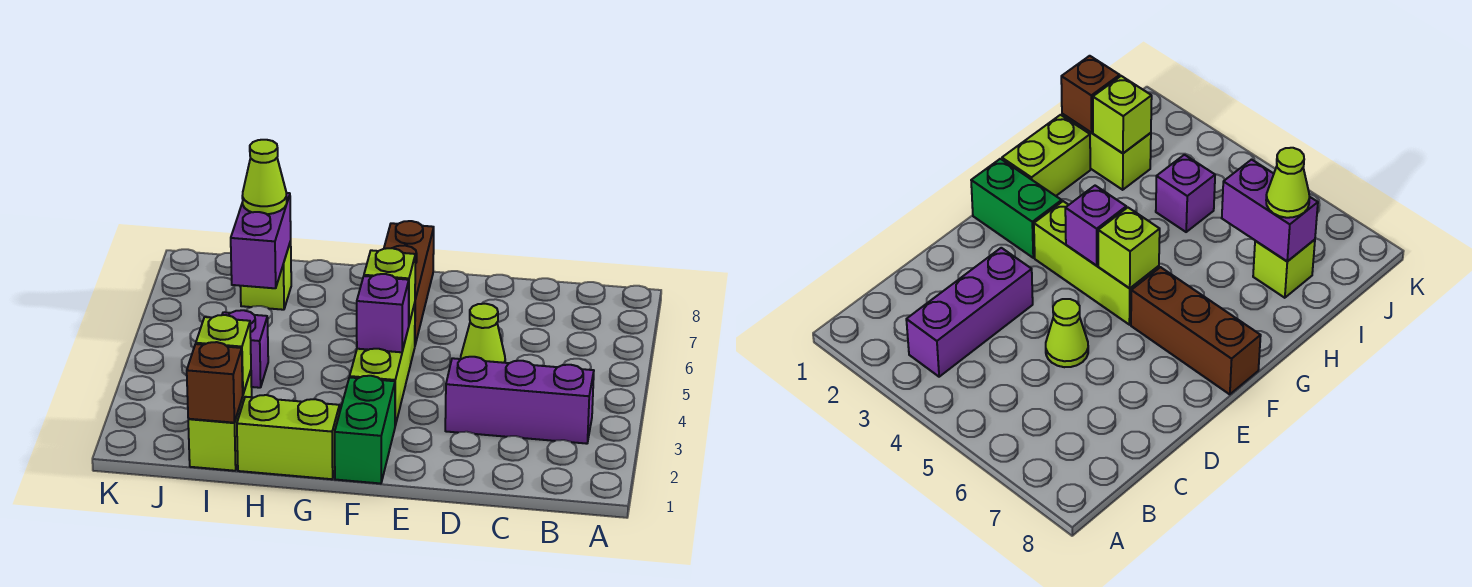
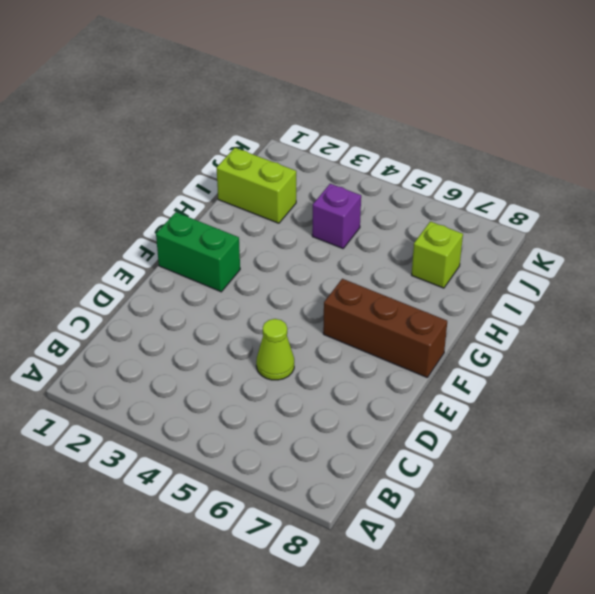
none -> purple brick B3:D3 level 1
none -> lime brick F3:F5 level 1
none -> lime brick G1:H1 level 1

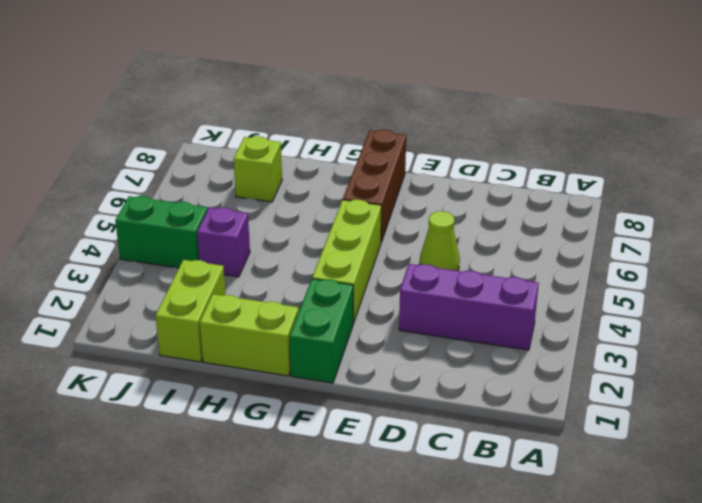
green brick J4:K4 level 1 -> none
none -> purple brick F4 level 2
none -> lime brick F5 level 2
none -> brown brick I1 level 2

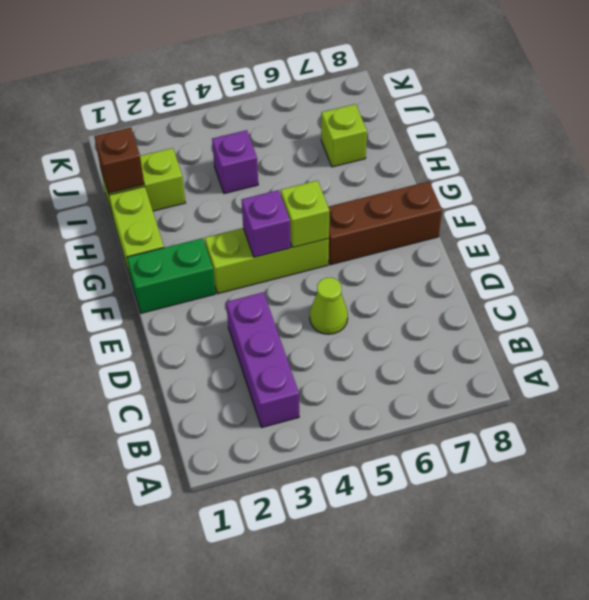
none -> lime brick I2 level 2
none -> purple brick I6:I7 level 2
none -> lime cone I7 level 3

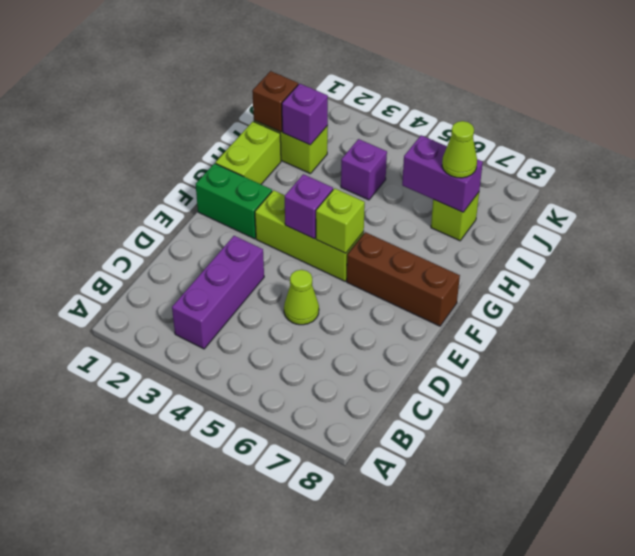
purple brick I2 level 2 -> lime brick I2 level 2

